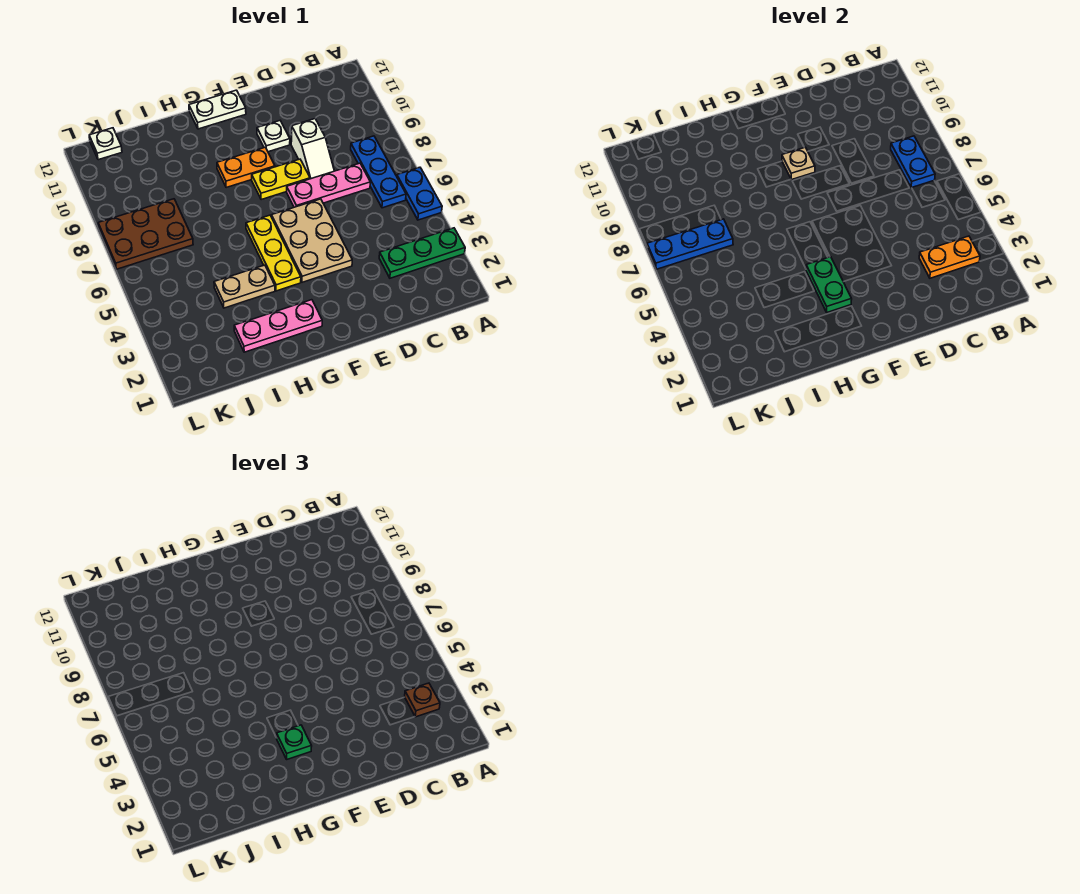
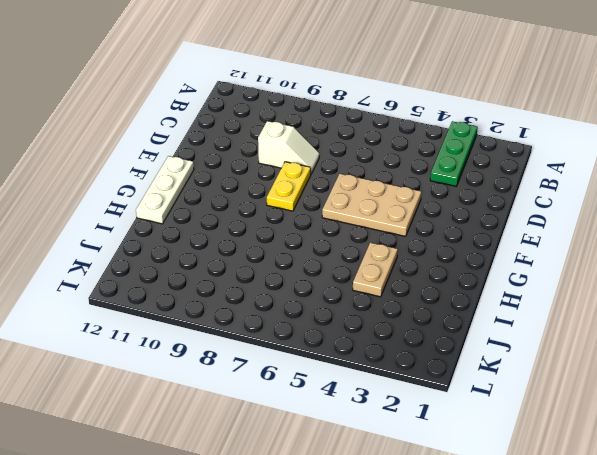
white plate F12:H12 level 1 -> white plate F12:G12 level 1
none -> blue plate A5:A6 level 1
none -> blue plate B6:B8 level 1
none -> pink plate C7:E7 level 1

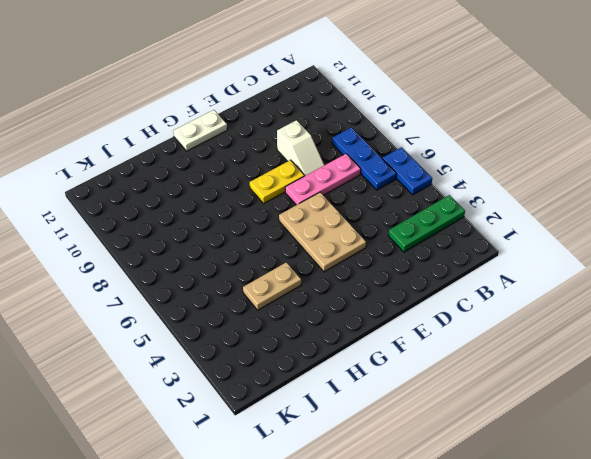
none -> white plate E10 level 1
none -> orange plate F9:G9 level 1
none -> pink plate G2:I2 level 1

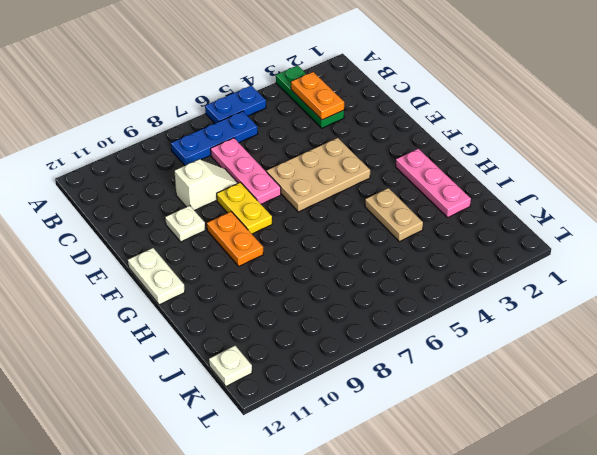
none -> yellow plate G4:G6 level 1
none -> brown plate J7:L8 level 1
none -> blue plate B7:B8 level 2

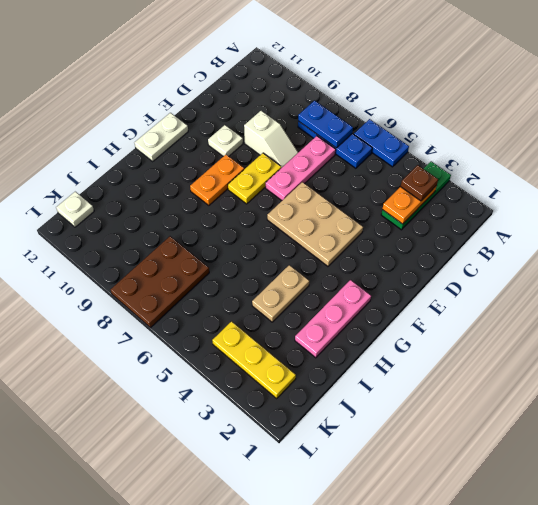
yellow plate K2:K4 level 1 -> yellow plate G4:G6 level 1
none -> tan plate F9 level 2
none -> green plate G3:G4 level 2
none -> blue plate J7:L7 level 2

